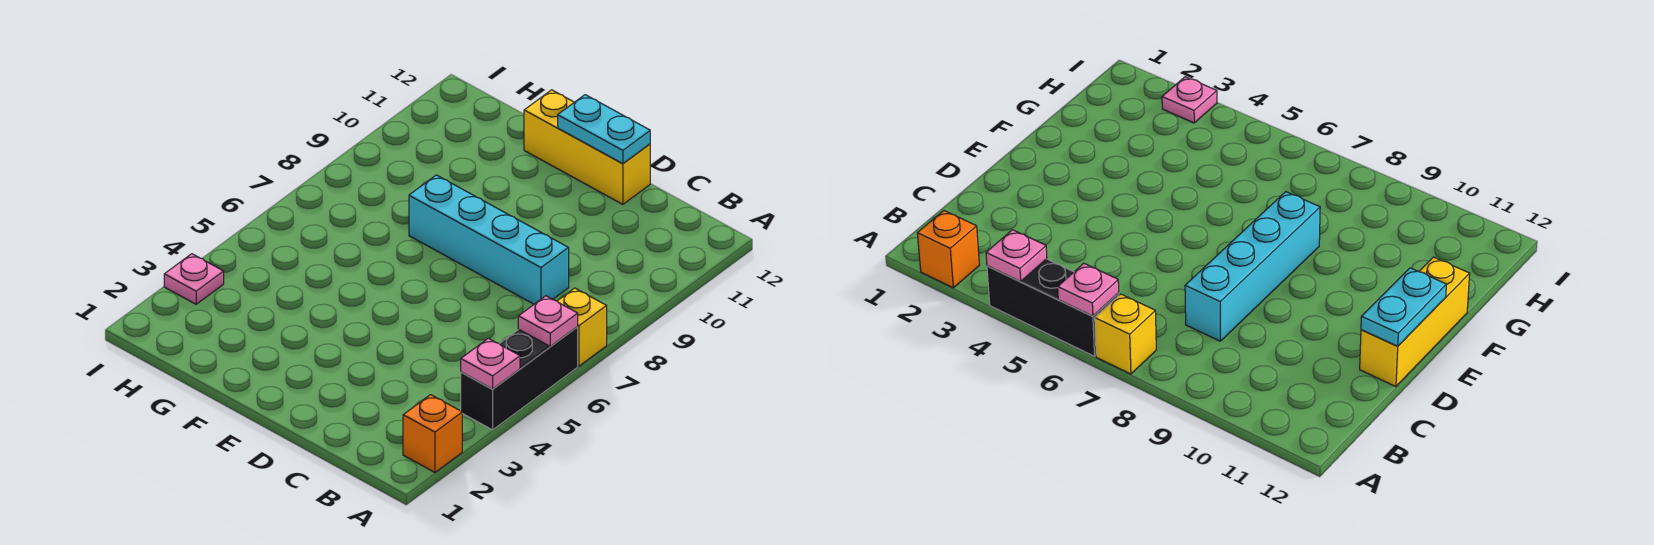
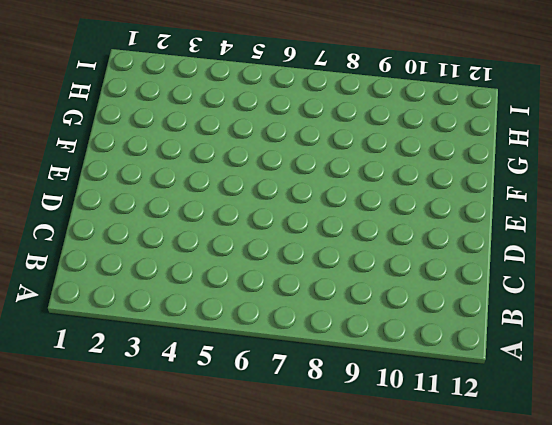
none -> orange brick A2 level 1
none -> black brick A4:A6 level 1

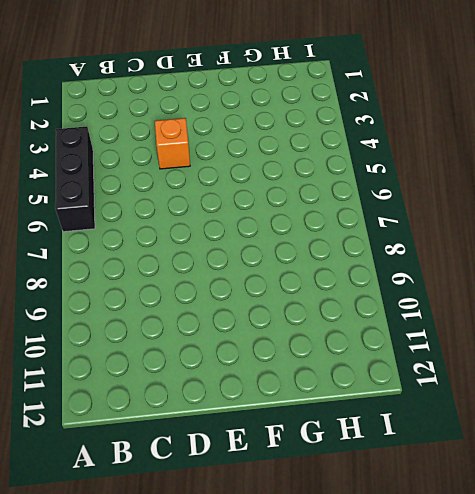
orange brick D4 level 1 -> orange brick A2 level 1
none -> yellow brick A7 level 1
none -> cyan brick C8:F8 level 1

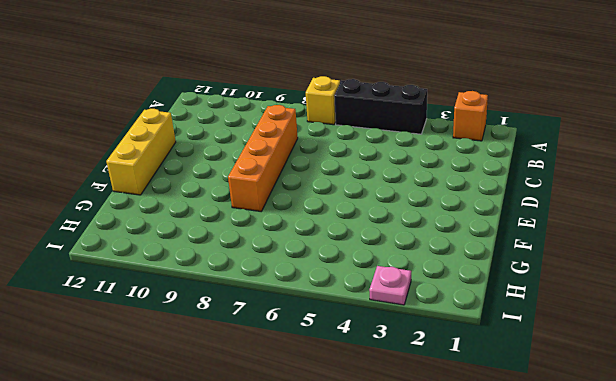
orange brick C8:F8 level 1 -> cyan brick C8:F8 level 1
none -> pink plate A4 level 2
none -> pink plate A6 level 2

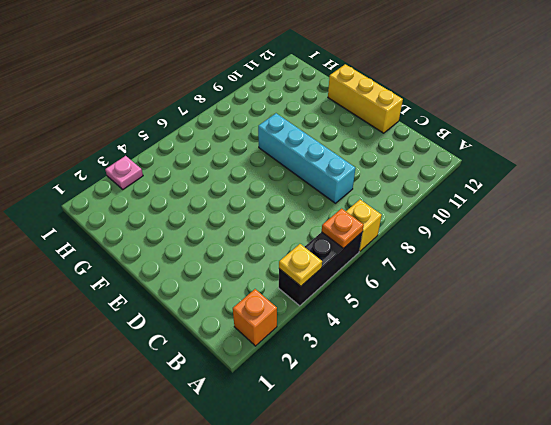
yellow plate A4 level 2 -> pink plate A4 level 2
orange plate A6 level 2 -> pink plate A6 level 2
none -> cyan plate D12:E12 level 2

